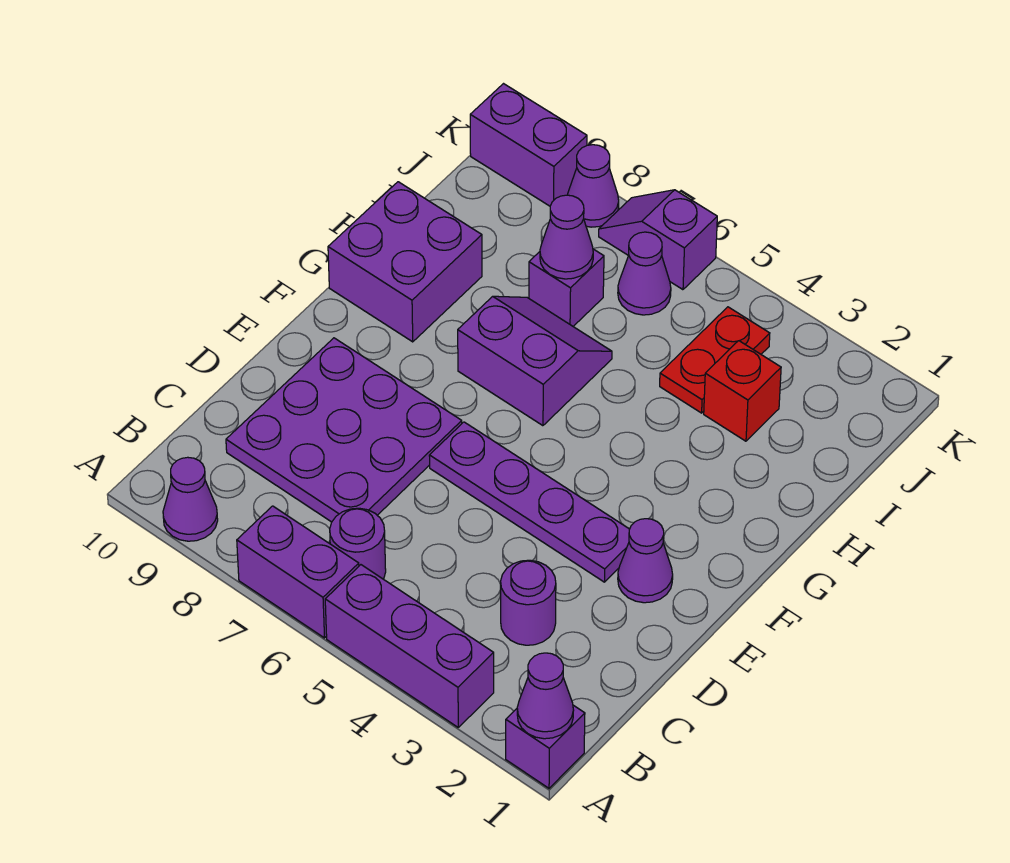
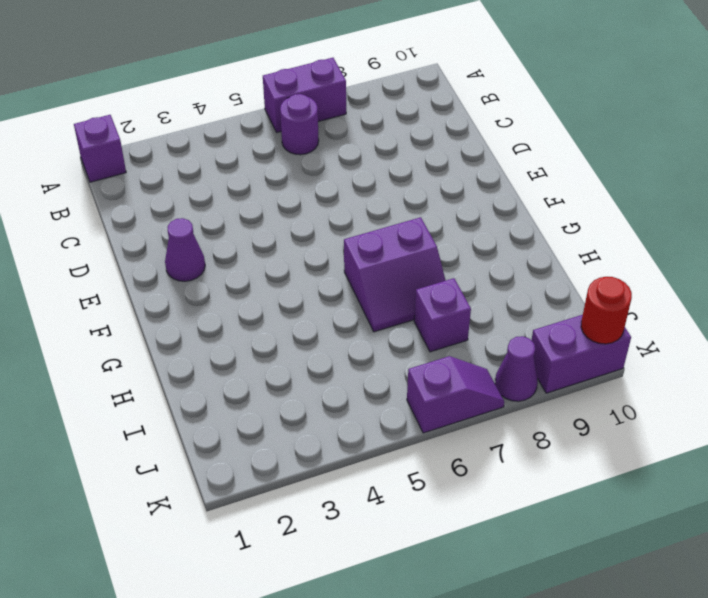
red round brick K10 level 2 -> none
none -> purple brick A3:A5 level 1
none -> purple cone A9 level 1
none -> purple round brick C3 level 1

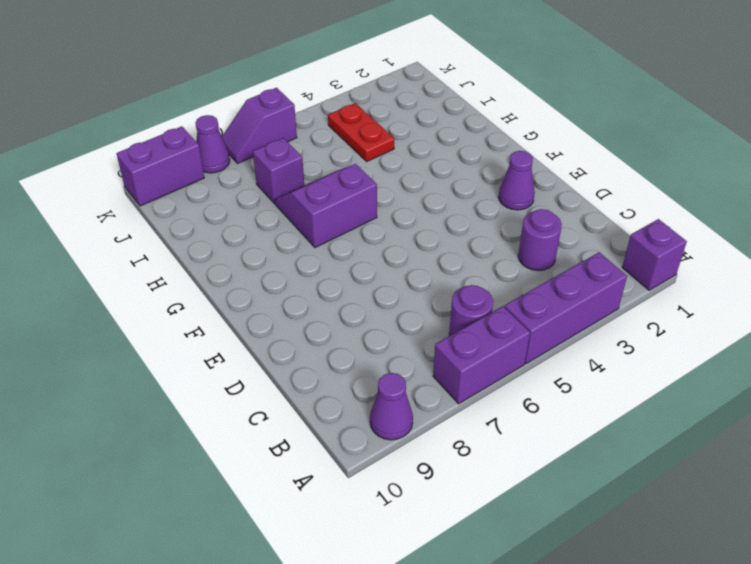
none -> purple plate C7:E9 level 1
none -> purple plate E3:E6 level 1
none -> purple brick G9:H10 level 1

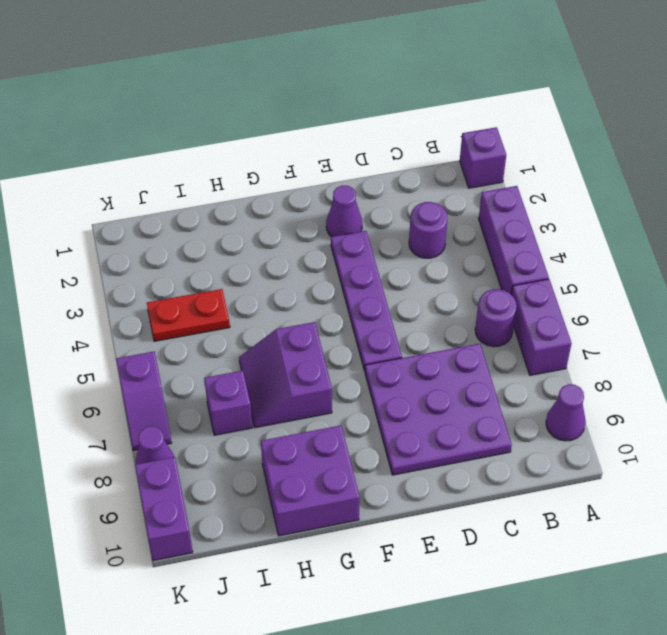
none -> red brick I3 level 1
none -> purple cone J6 level 1
none -> purple cone A1 level 2

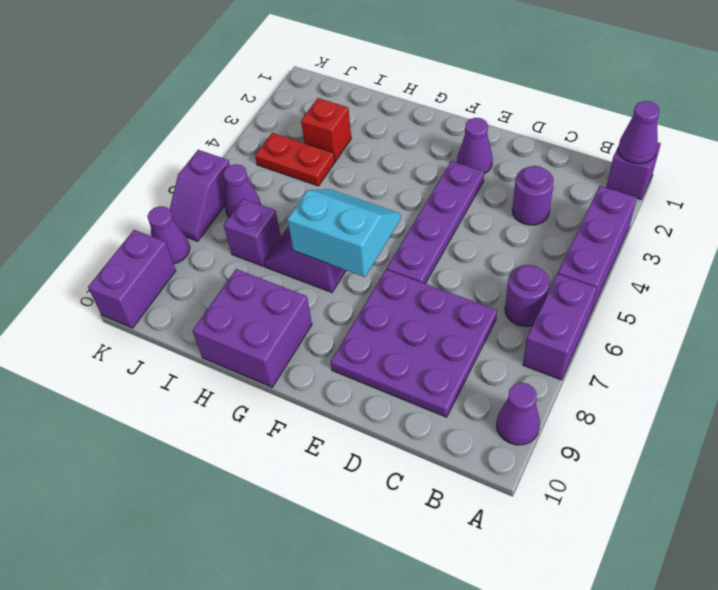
cyan slope F6:G7 level 2 top 7 -> none
none -> purple cone I7 level 2

